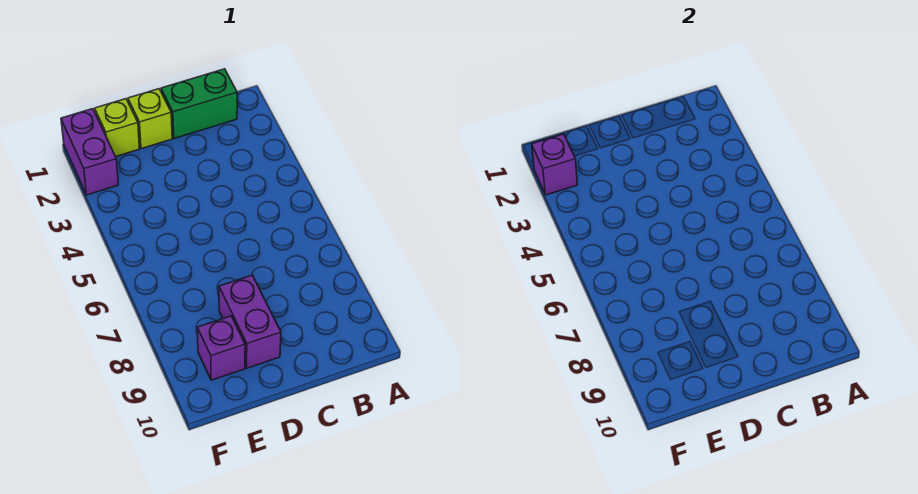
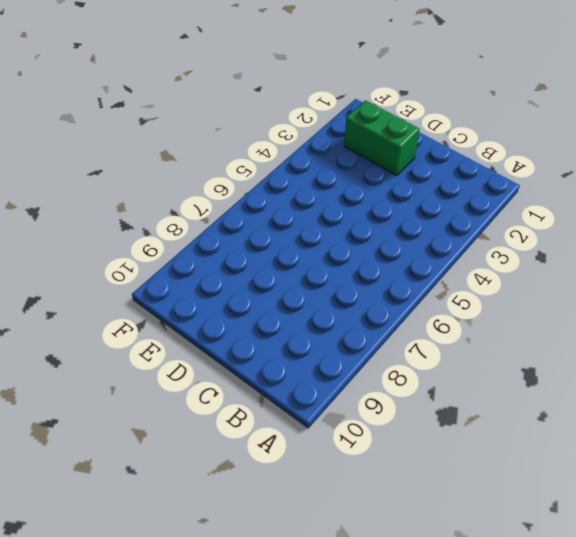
green brick D2:E2 level 1 -> green brick B1:C1 level 1
none -> lime brick D1 level 1
none -> purple brick D8:D9 level 1

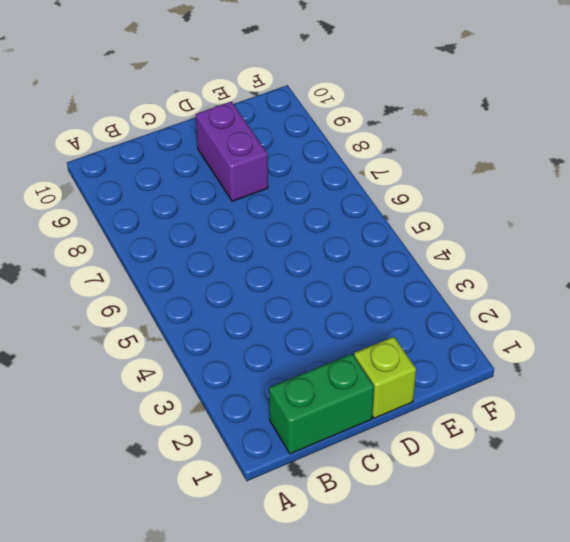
none -> lime brick E1 level 1
none -> purple brick E9 level 1

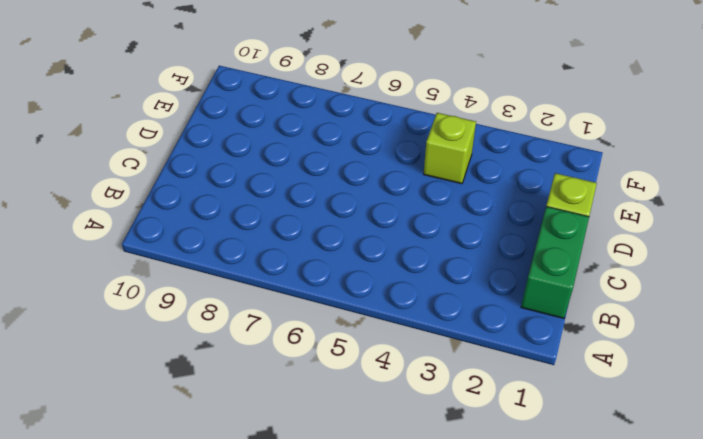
lime brick E4 level 1 -> lime brick E1 level 1
none -> purple brick D8:D9 level 1
none -> purple brick E9 level 1

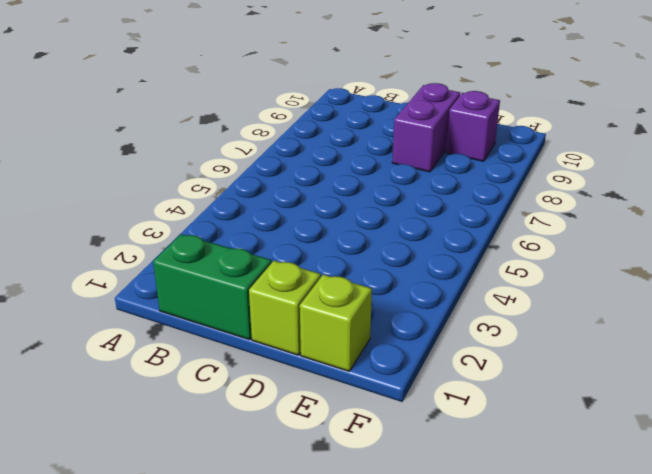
none -> purple brick F1:F2 level 1
none -> purple brick F2 level 2

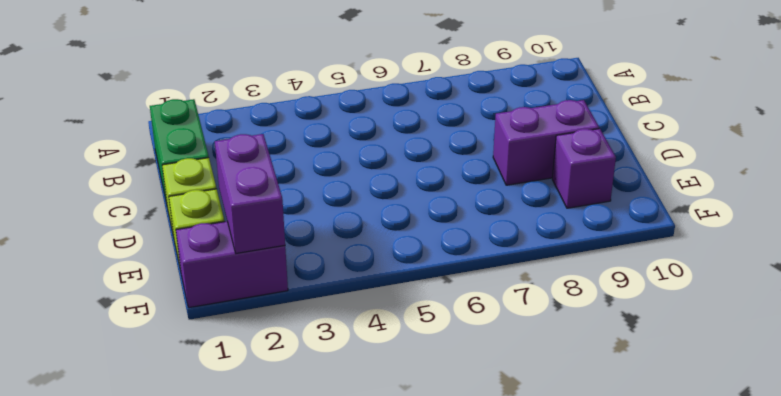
purple brick E2:F2 level 2 -> purple brick F2 level 2

